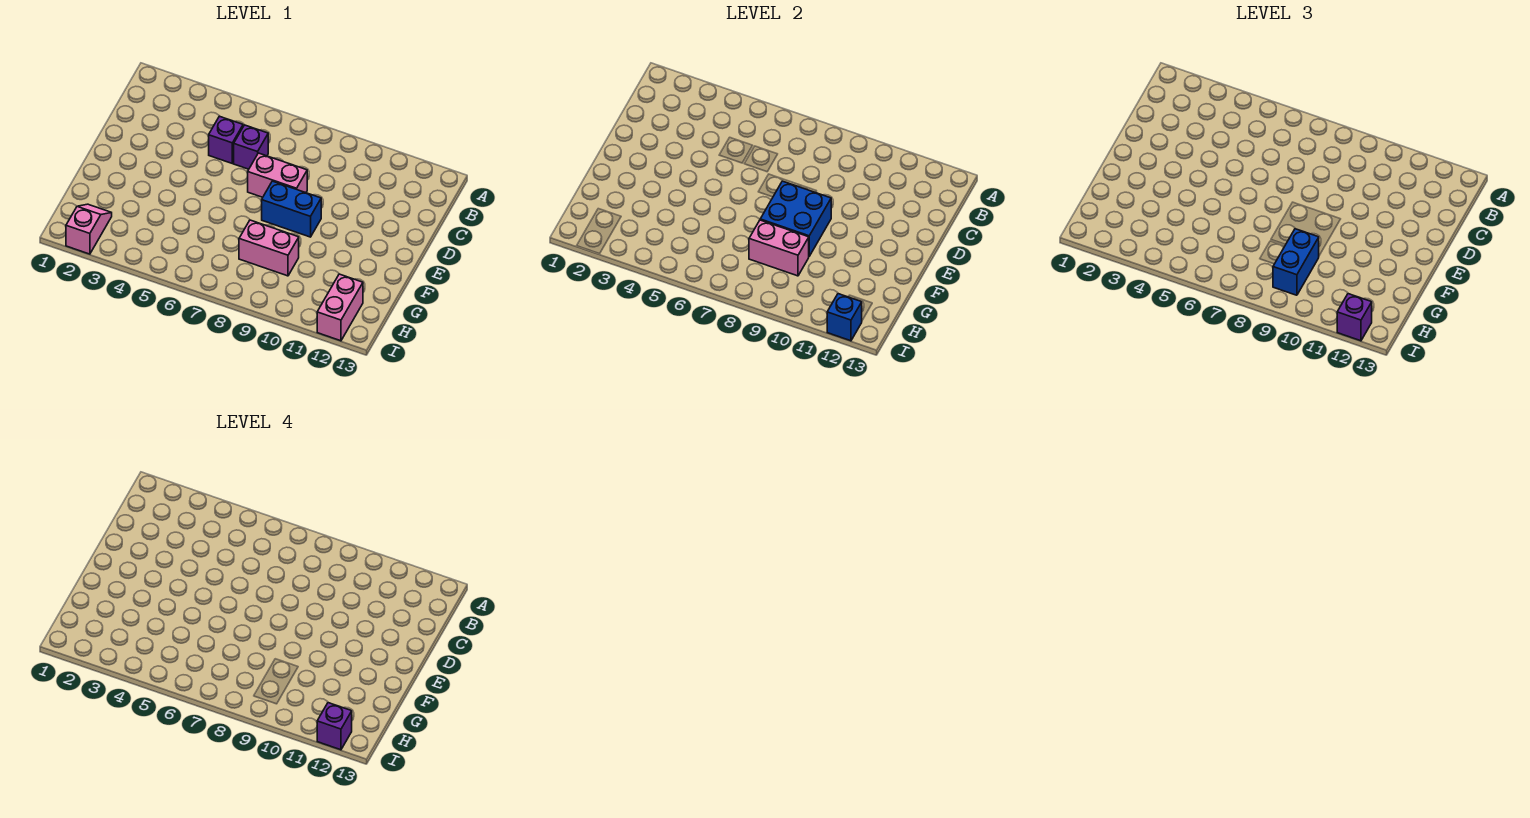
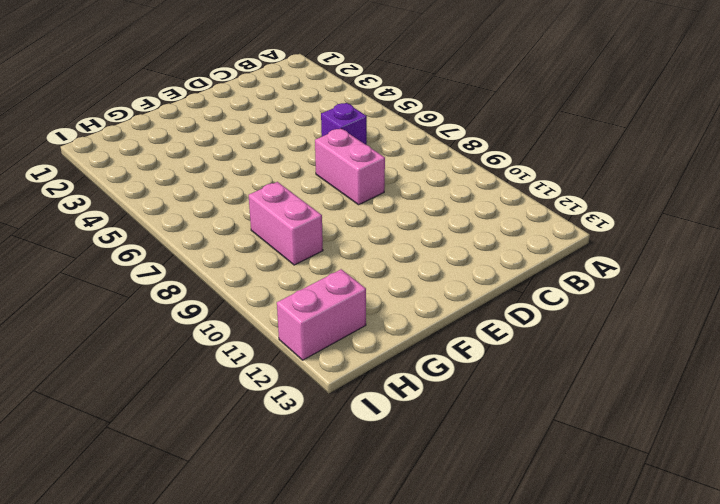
none -> purple brick C5 level 1
none -> blue brick E8:E9 level 1
none -> pink slope H2:I2 level 1 top I

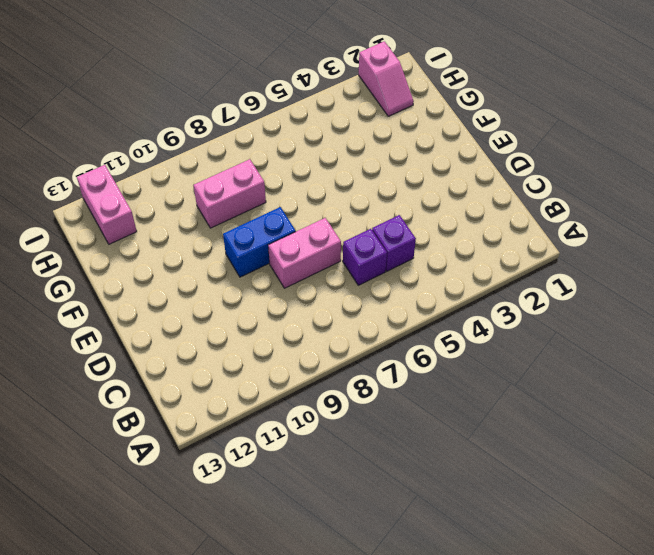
none -> blue brick E8:F9 level 2
none -> pink brick G8:G9 level 2
none -> blue brick I12 level 2

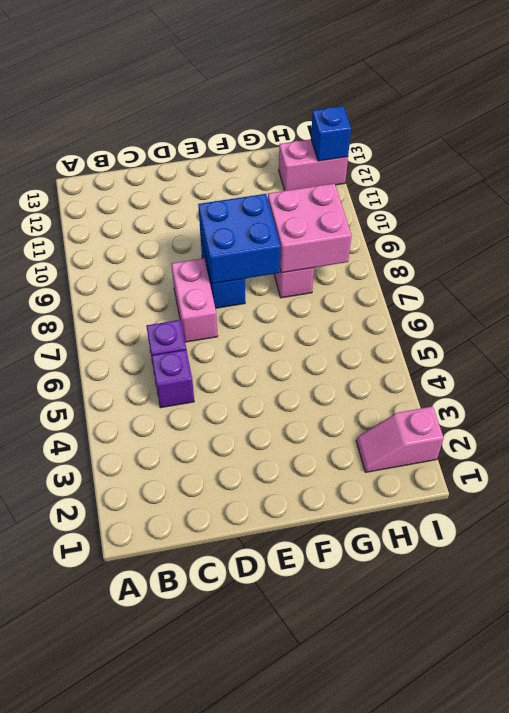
pink brick G8:H9 level 2 -> pink brick G8:G9 level 2
none -> blue brick G9:H9 level 3
none -> purple brick I12 level 3
none -> purple brick I12 level 4

